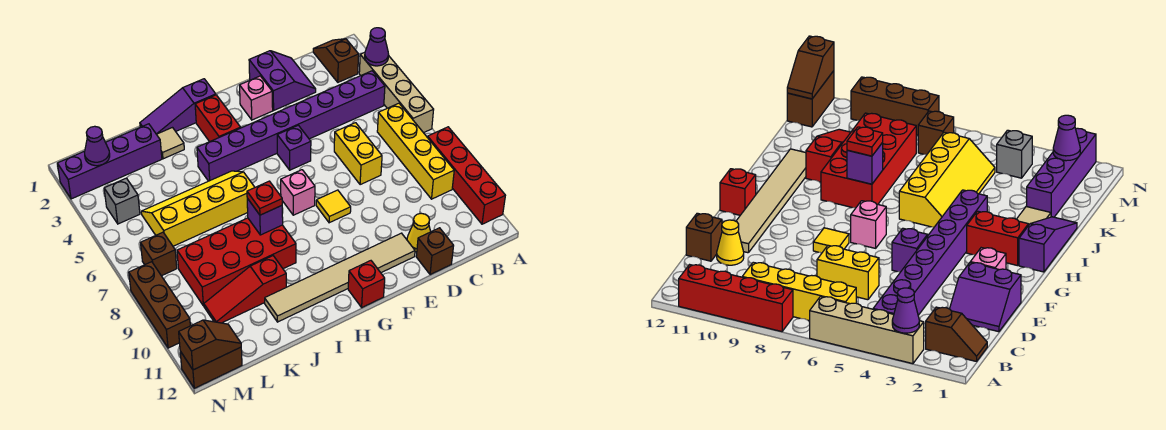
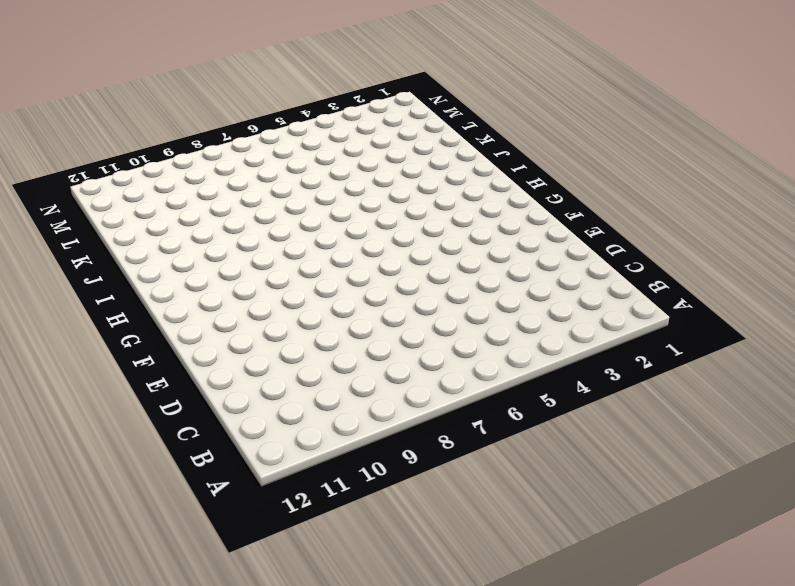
none -> tan brick A3:A6 level 1
none -> red brick A8:A11 level 1
none -> brown slope B1:B2 level 1 top 2
none -> purple brick B4:I4 level 1

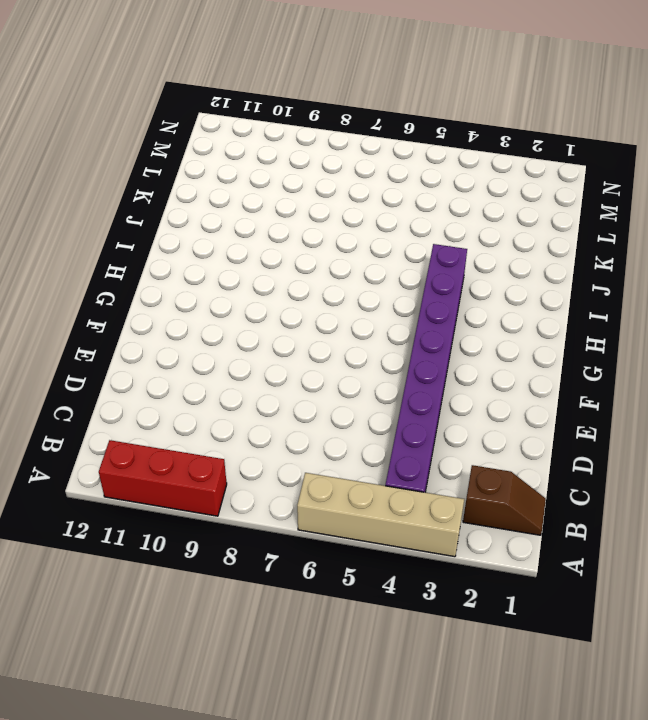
red brick A9:A11 level 1 -> red brick A8:A11 level 1
none -> yellow brick B6:B9 level 1
none -> purple slope D1:E2 level 1 top E
none -> yellow brick D6:D7 level 1
none -> yellow cone D11 level 1

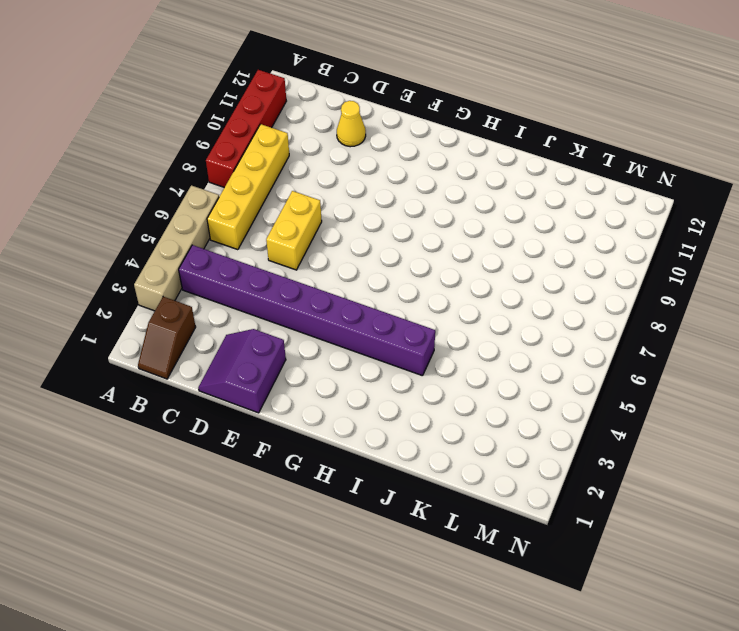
none -> brown brick D12 level 1
none -> tan tile E11:J11 level 1
none -> pink brick F2 level 1
none -> purple brick F5 level 1

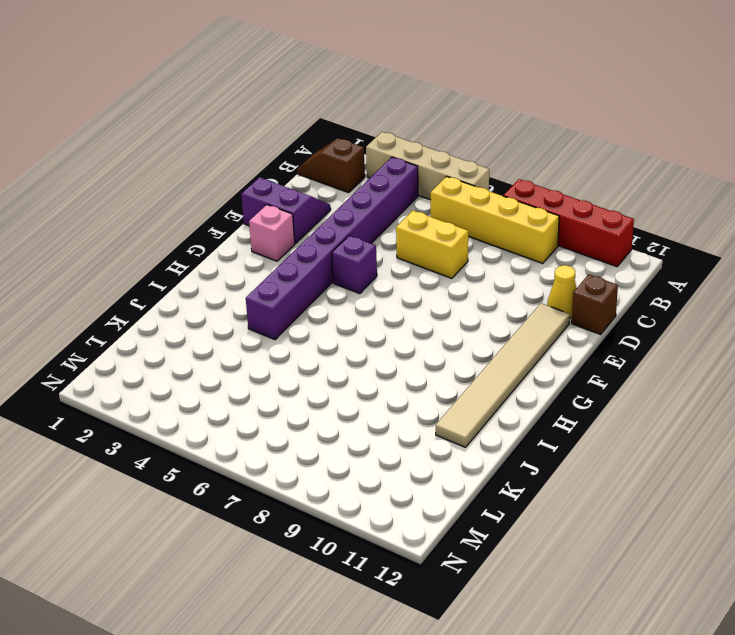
none -> yellow tile F8 level 1
none -> pink brick G7 level 1
none -> red brick G12 level 1
none -> purple slope H1:J1 level 1 top H

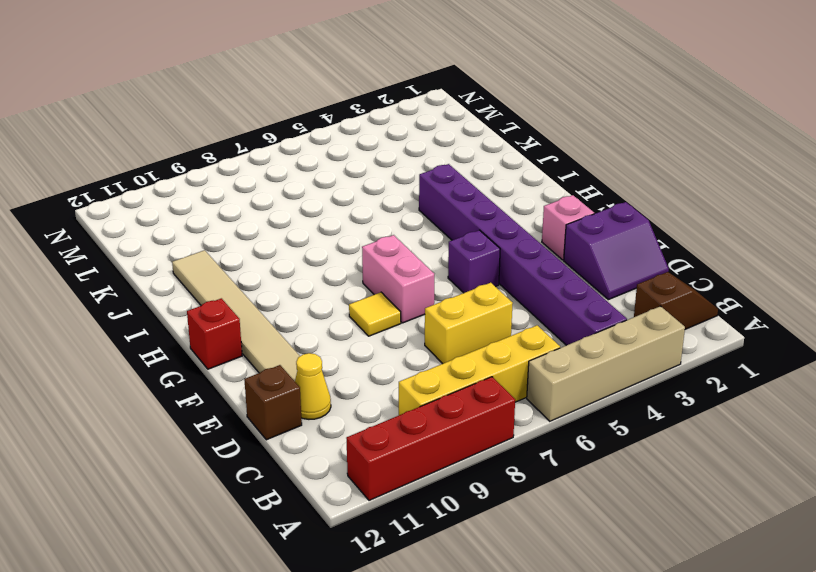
pink brick F7:G7 level 1 -> pink brick G7 level 1
none -> purple slope H1:J1 level 1 top H
none -> red brick H2:H3 level 1
none -> yellow slope I5:L6 level 1 top 6
none -> red brick I8:L9 level 1

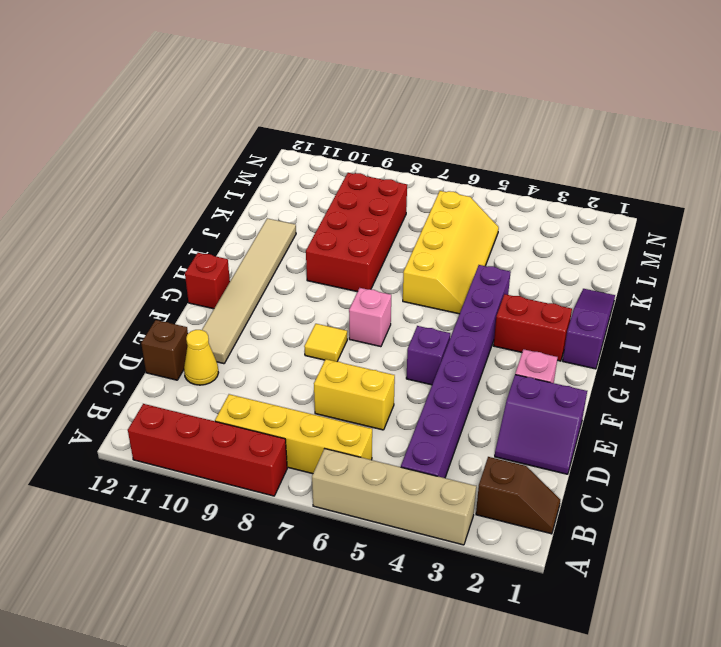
none -> tan tile J2 level 1
none -> red slope J10:L10 level 1 top J
none -> purple brick K2:N2 level 1
none -> grey brick M4 level 1

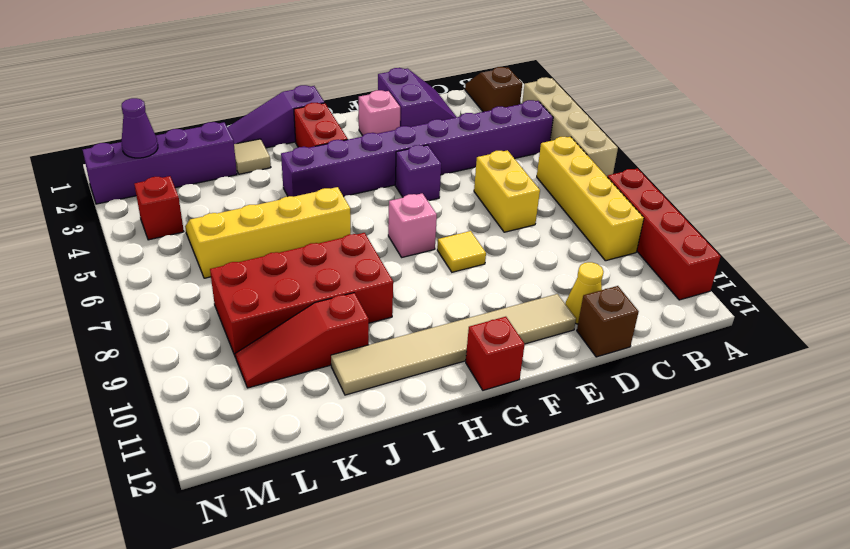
red brick M4 level 1 -> grey brick M4 level 1
none -> brown brick M7 level 1
none -> brown brick M12:N12 level 1
none -> brown brick N8:N10 level 1
none -> purple cone A3 level 2

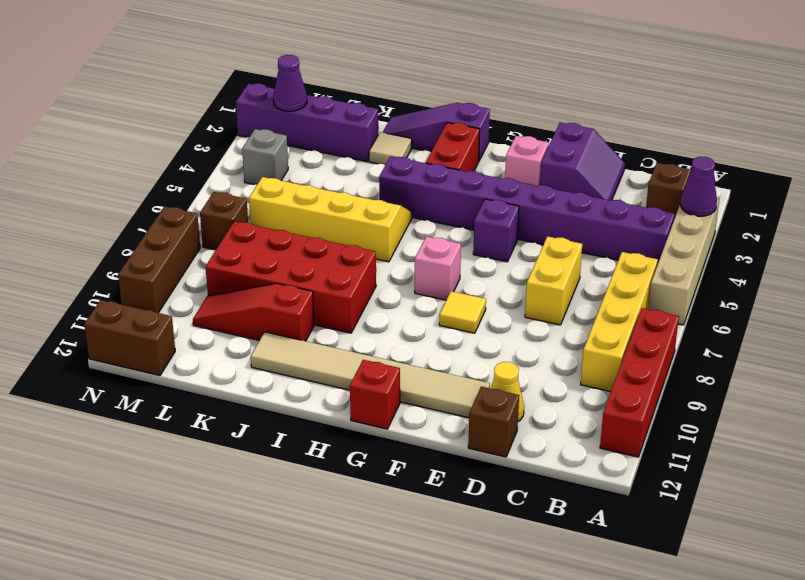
none -> purple brick I8 level 2
none -> brown slope M12:N12 level 2 top N
none -> red plate I8 level 3

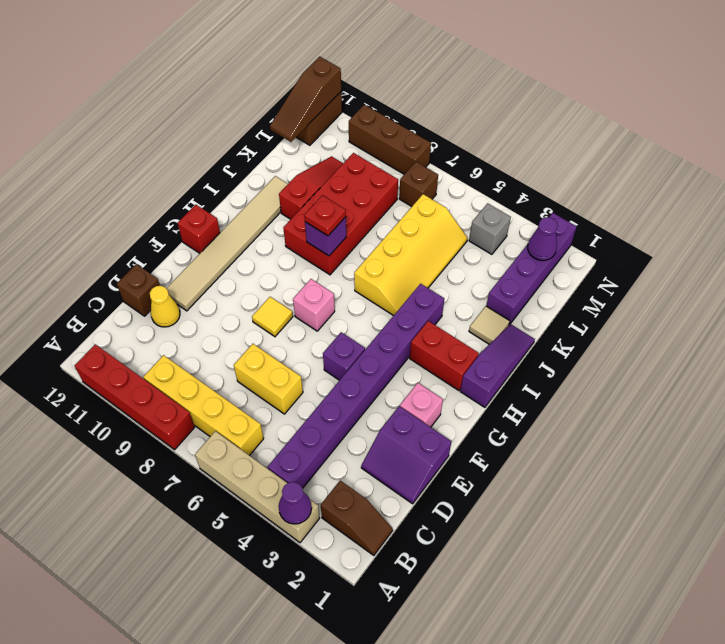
brown slope L12:N12 level 2 top N -> brown slope M12:N12 level 2 top N

